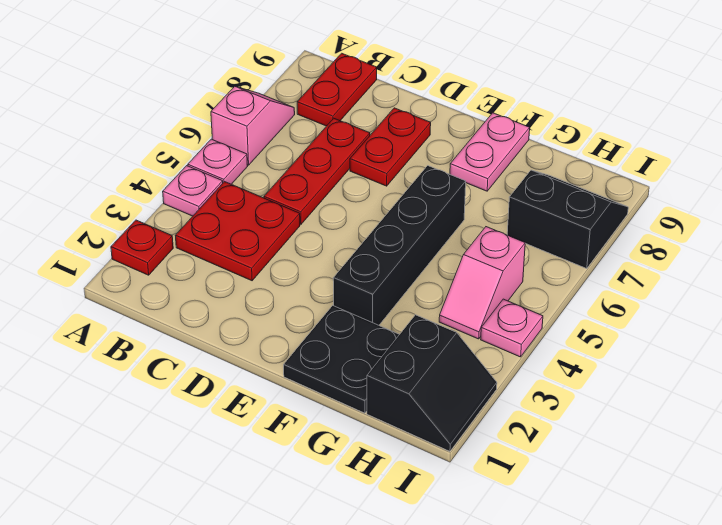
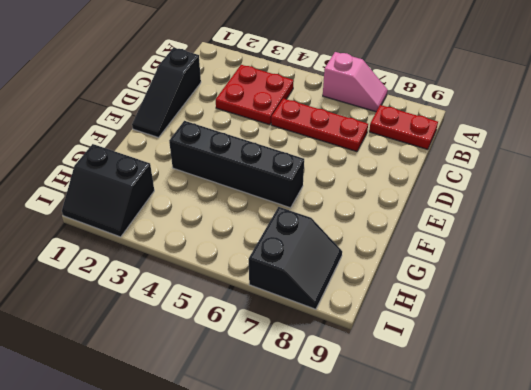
black slope C1:E1 level 1 top C -> none
none -> red plate A2 level 1
none -> pink plate A4 level 1
none -> pink plate A5 level 1

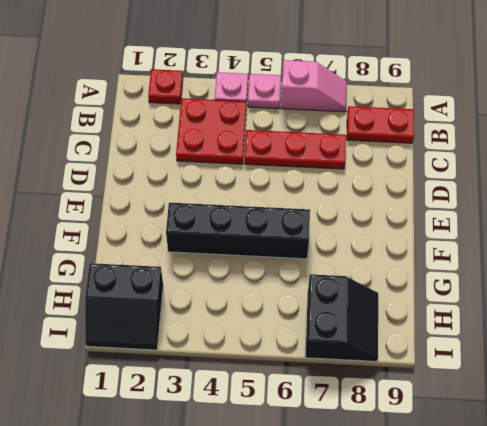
none -> red plate D7:D8 level 1
none -> black plate F1:G2 level 1
none -> pink plate F8:F9 level 1

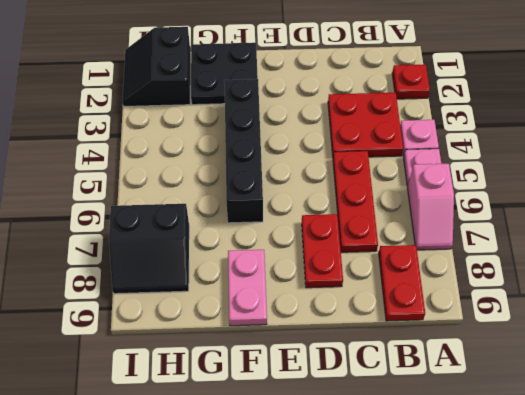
none -> pink slope H4:H5 level 1 top 5
none -> pink plate I4 level 1

